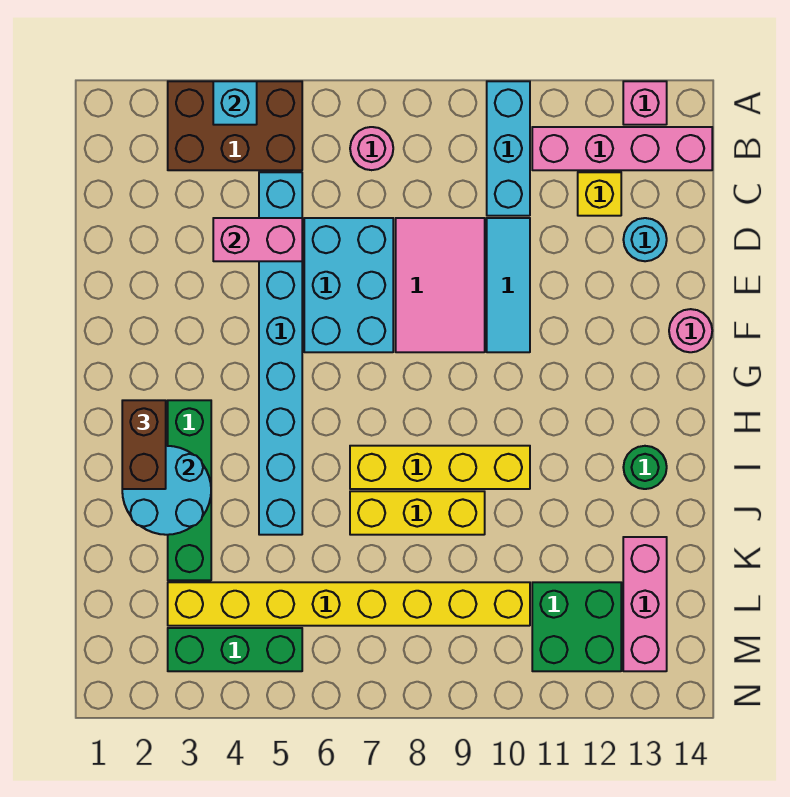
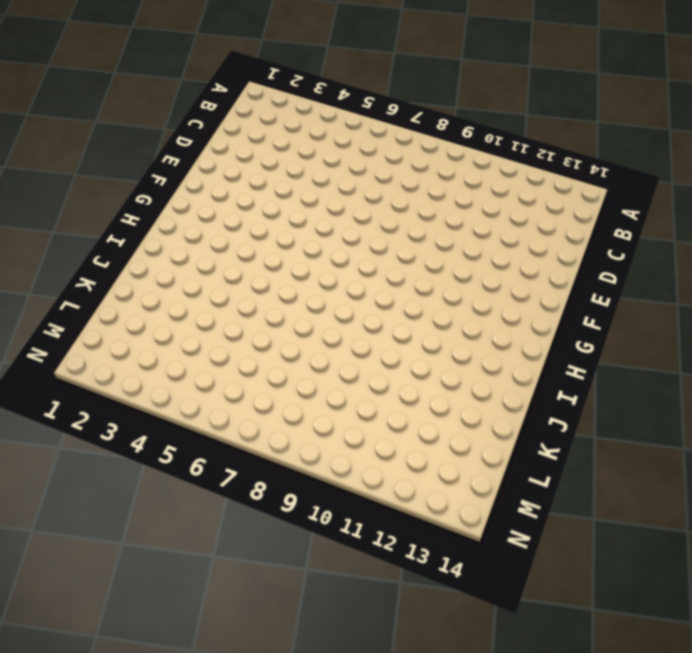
none -> brown brick A3:B5 level 1
none -> cyan brick A10:C10 level 1
none -> pink brick A13 level 1

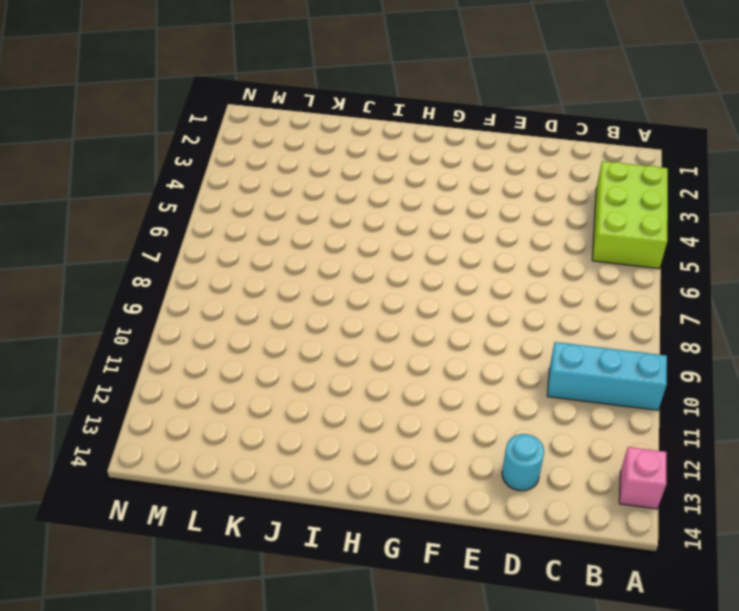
lime brick A3:B5 level 1 -> brown brick A3:B5 level 1
none -> pink round brick B7 level 1
none -> pink brick B11:B14 level 1
none -> cyan brick C5:J5 level 1

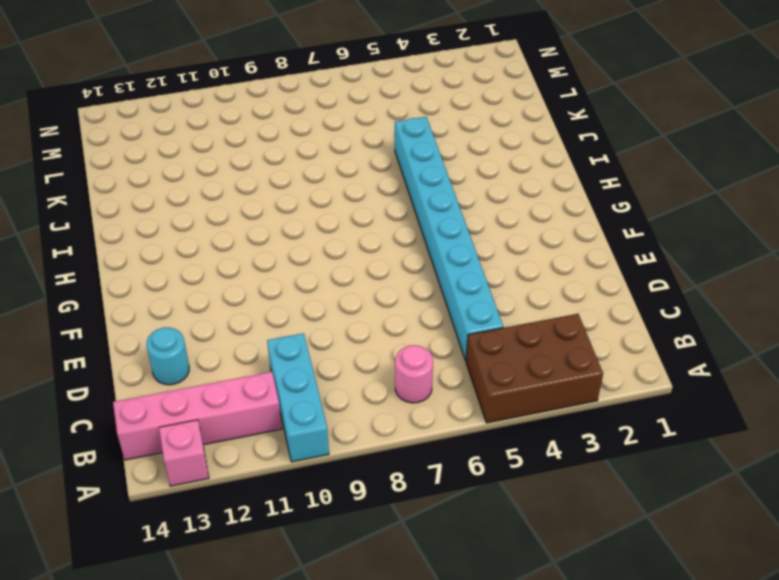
none -> yellow brick C12 level 1
none -> cyan brick D6:F7 level 1
none -> pink tile D8:F9 level 1

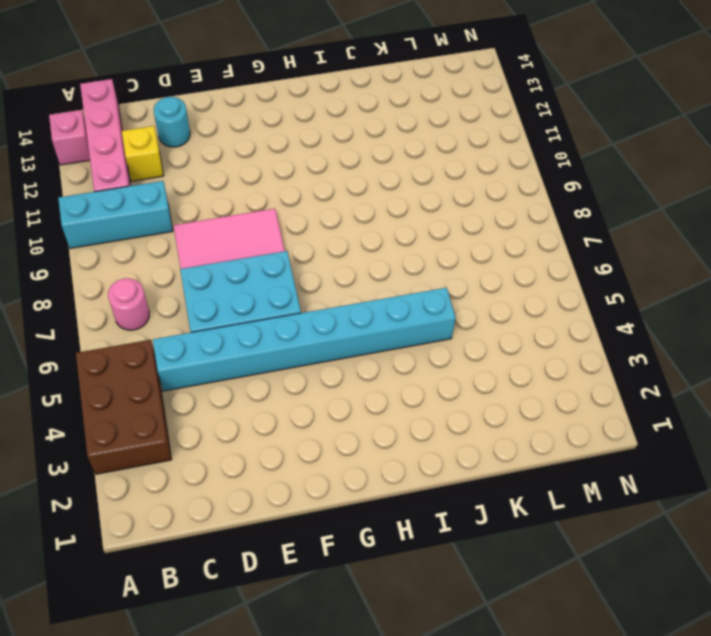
none -> cyan tile D10:F10 level 1
none -> pink round brick F14 level 1
none -> green brick H3:K3 level 1

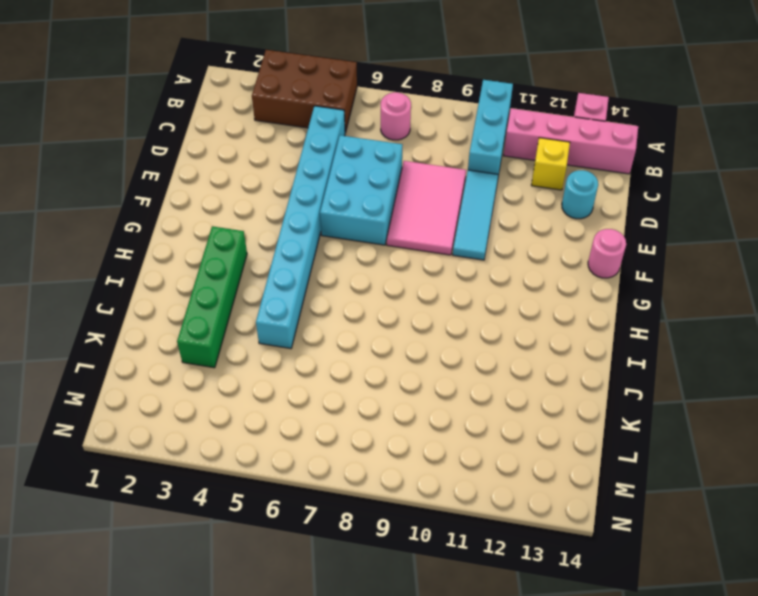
none -> yellow brick I7:I10 level 1
none -> green round brick I13 level 1
none -> yellow brick J7:J9 level 1

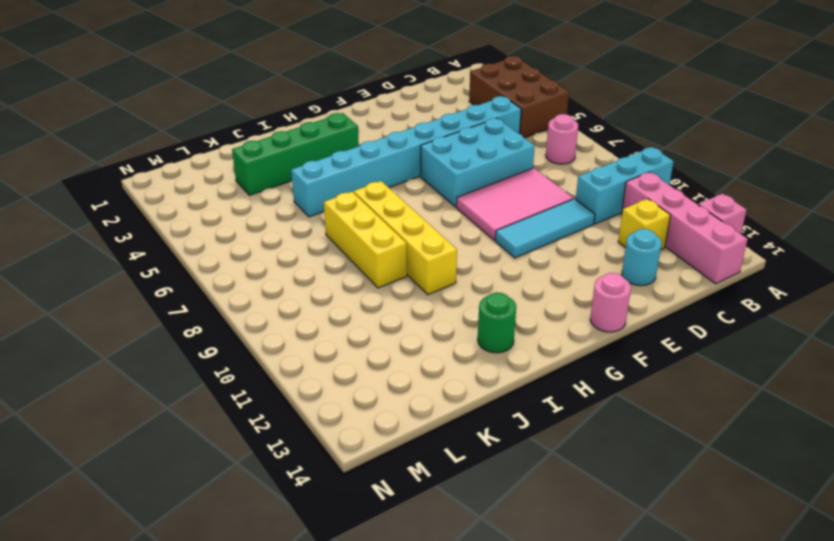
none -> pink brick K13:M13 level 1
none -> yellow brick L3:L10 level 1
none -> green brick L11:M12 level 1

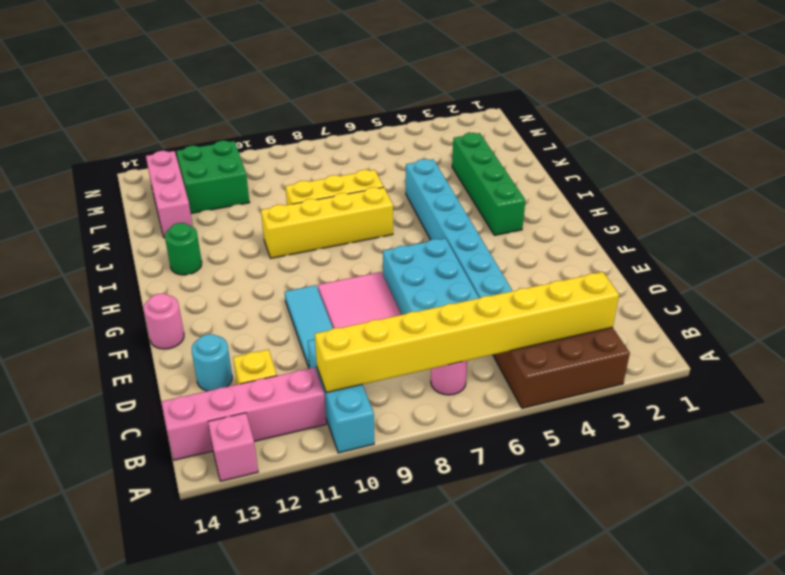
yellow brick B3:B10 level 2 -> yellow brick L3:L10 level 1
none -> green brick M3:M5 level 1
none -> cyan brick A4 level 2
none -> pink brick D4:D5 level 2

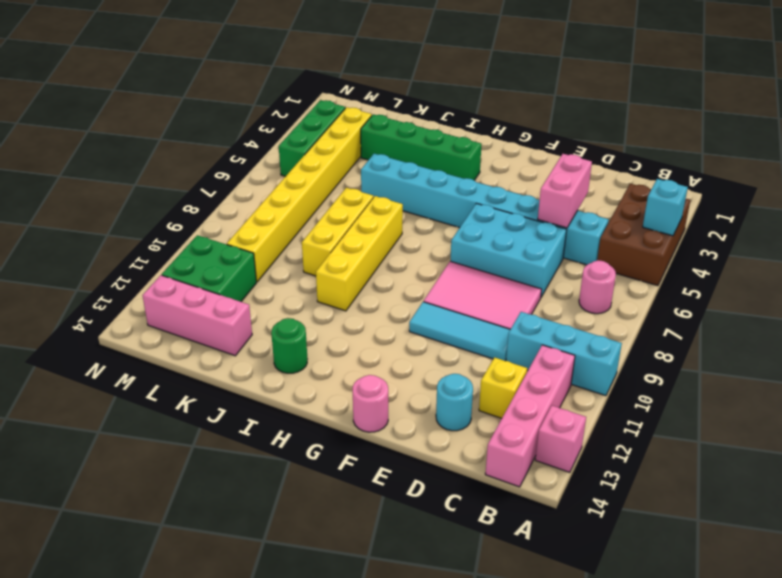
none -> cyan round brick I2:J3 level 2
none -> brown brick H2:I2 level 3

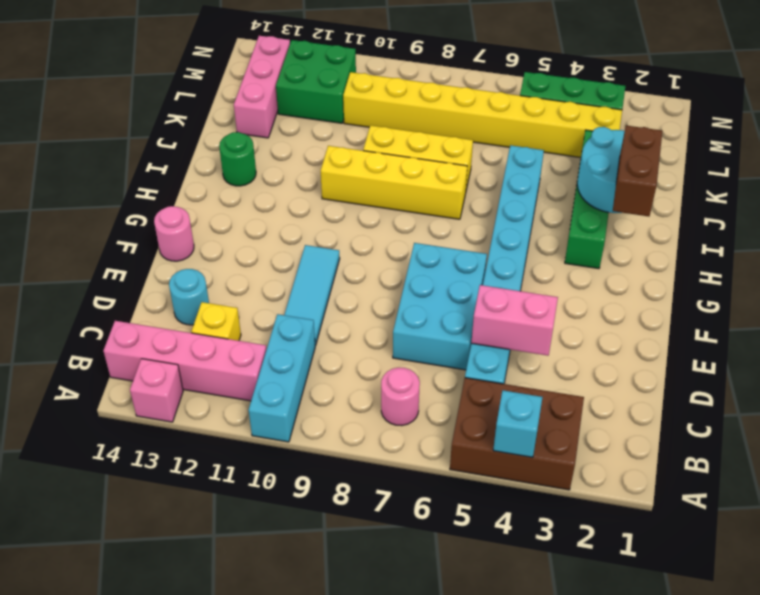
none -> pink tile D8:F9 level 1

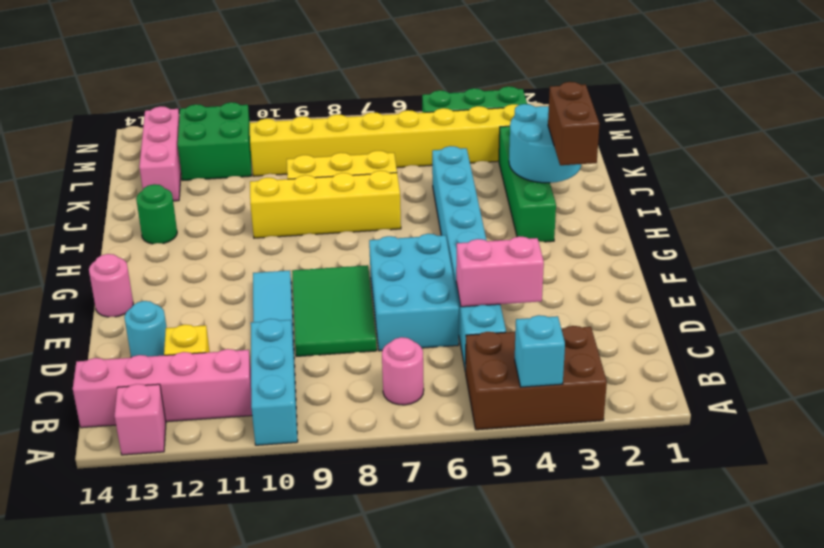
green tile D8:F9 level 1 -> pink tile D8:F9 level 1

